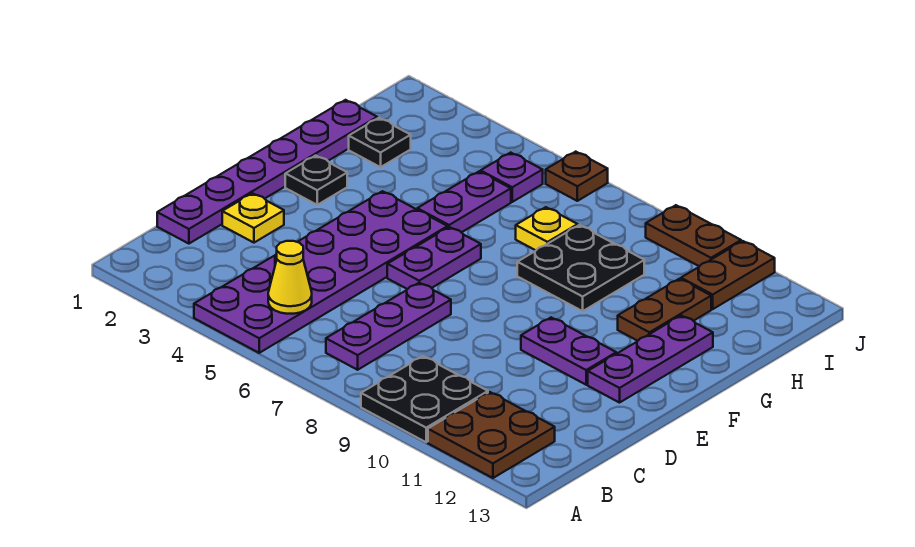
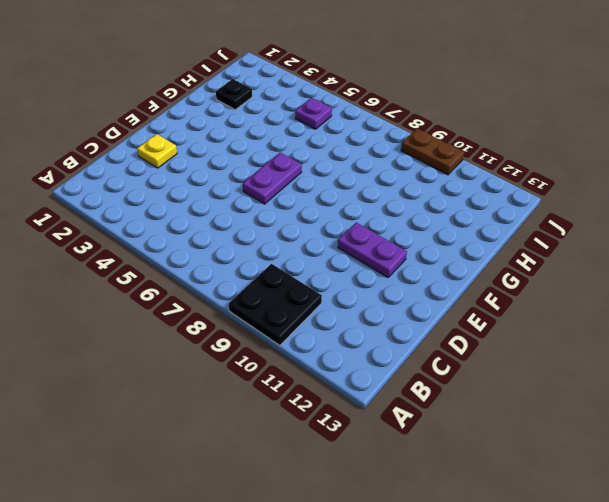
none -> purple plate A4:F5 level 1
none -> brown plate A11:B12 level 1
none -> purple plate B7:D7 level 1

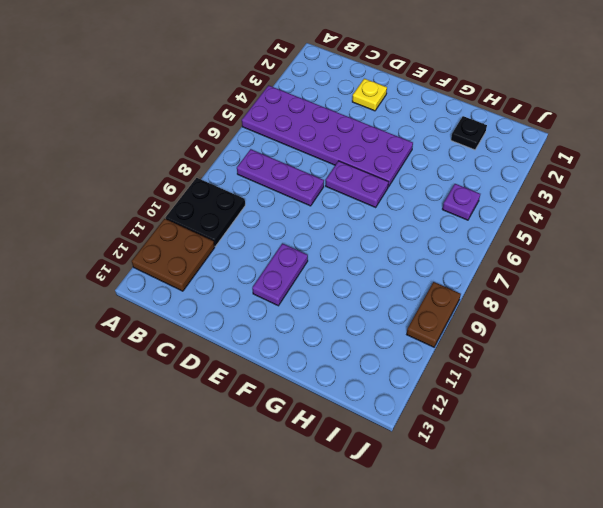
none -> purple plate C1:H1 level 1
none -> purple plate E12:G12 level 1
none -> black plate F2 level 1

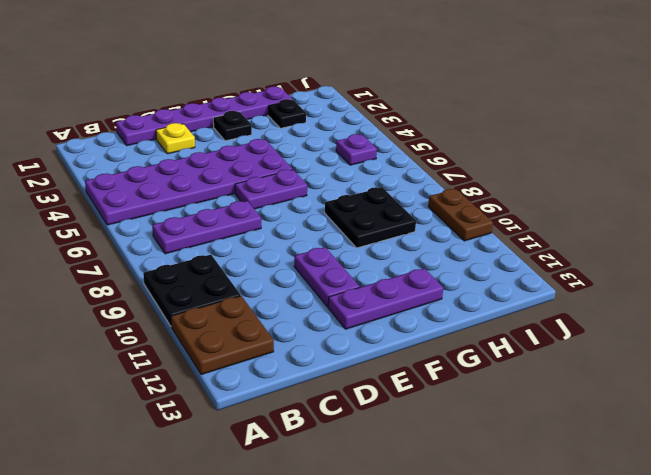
none -> purple plate G5:H5 level 1
none -> brown plate G11:H11 level 1
none -> yellow plate H7 level 1

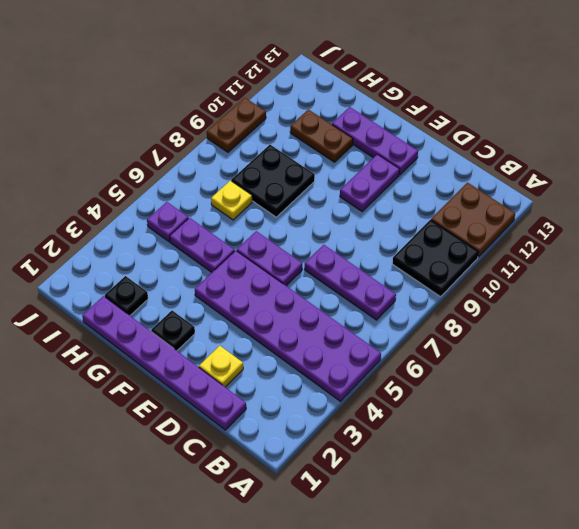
none -> brown plate I11:J11 level 1
none -> brown plate J6 level 1
none -> yellow cone B5 level 2

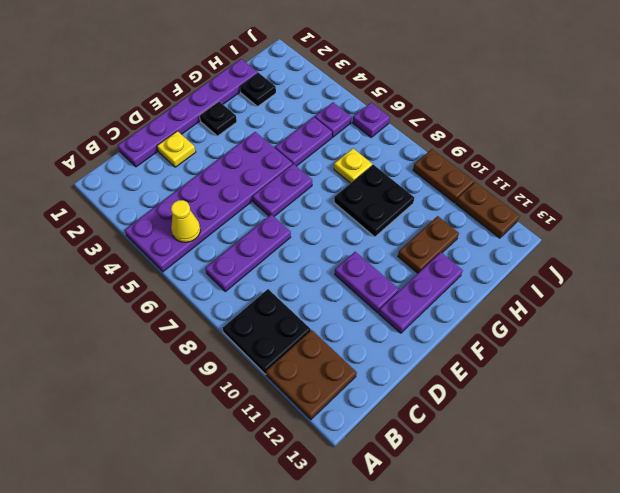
purple plate J6 level 1 -> brown plate J6 level 1
brown plate J11:J12 level 1 -> brown plate I11:J11 level 1

